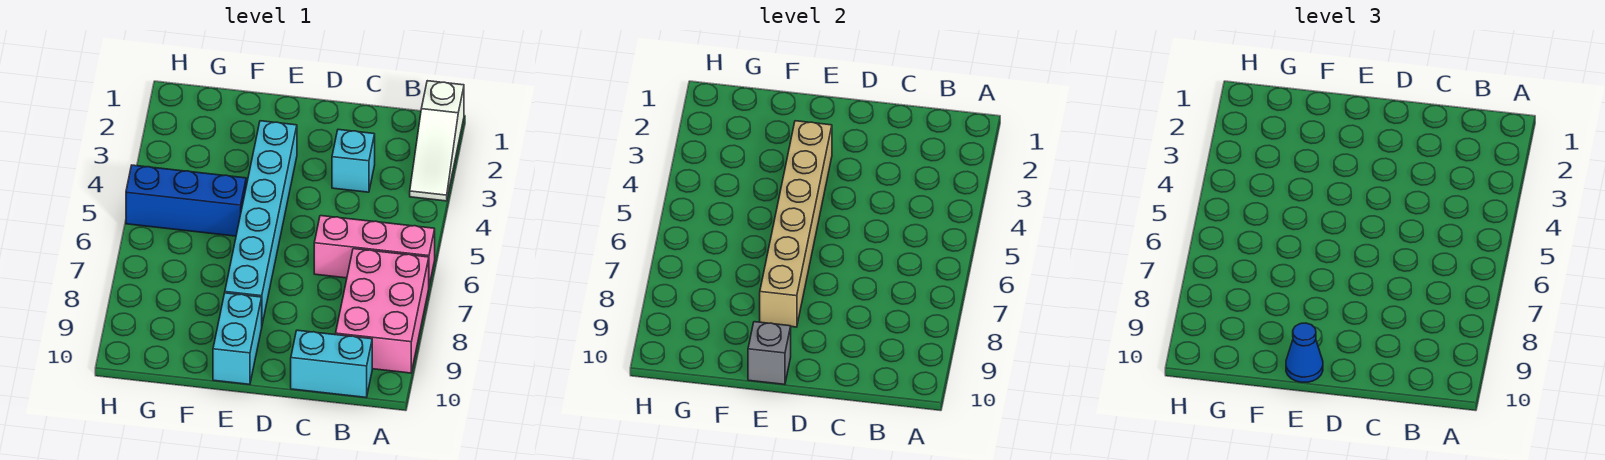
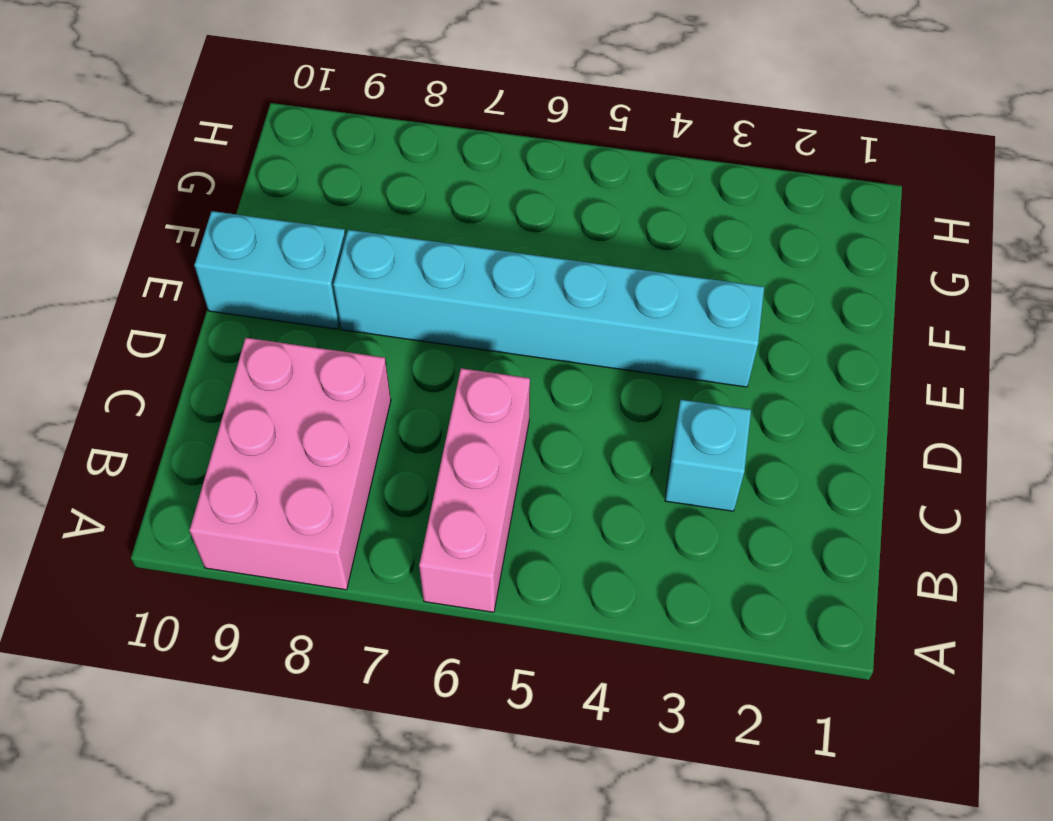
pink brick A8:C9 level 1 -> pink brick A7:B9 level 1
none -> white slope A1:A3 level 1 top 1
none -> cyan brick B10:C10 level 1

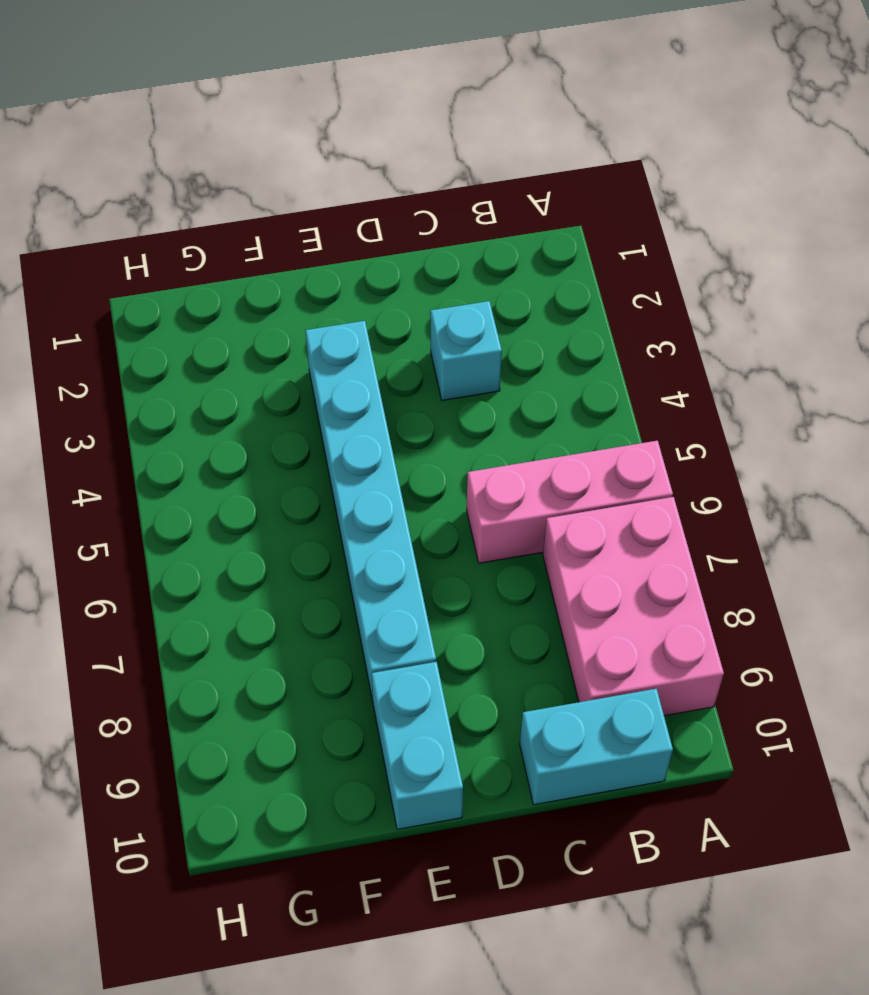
none -> white slope A1:A3 level 1 top 1
none -> blue brick F5:H5 level 1

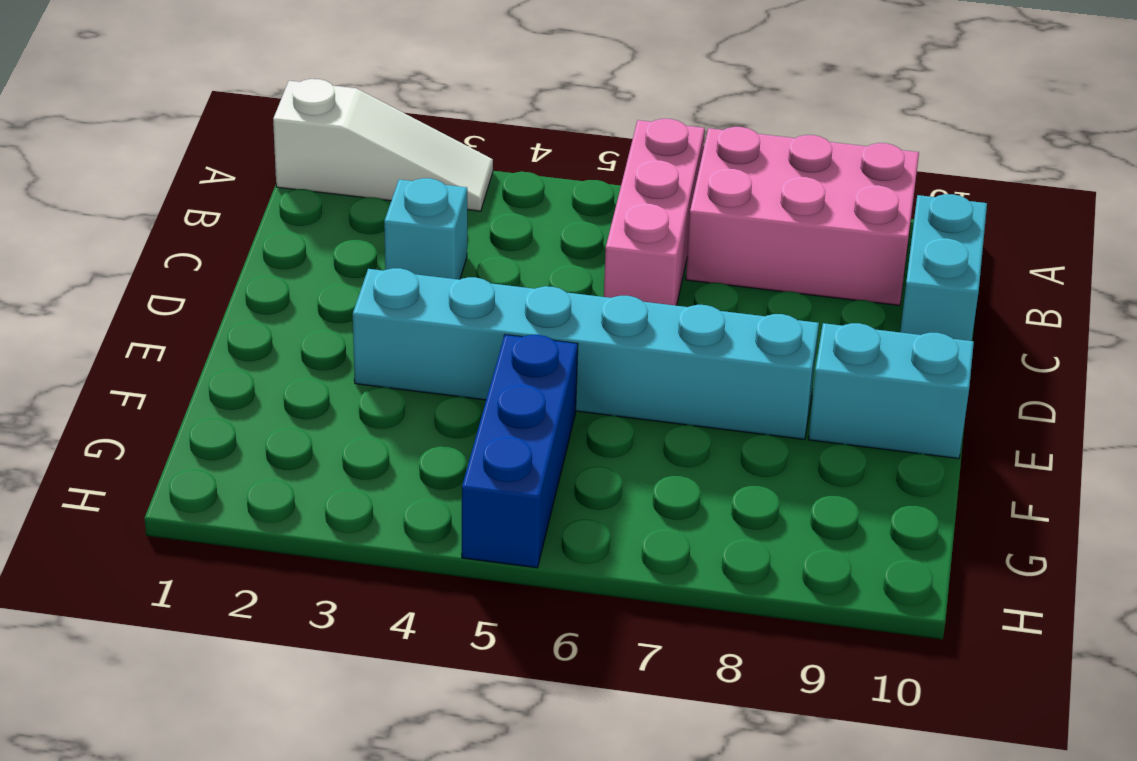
none -> tan brick E3:E8 level 2
none -> grey brick E10 level 2

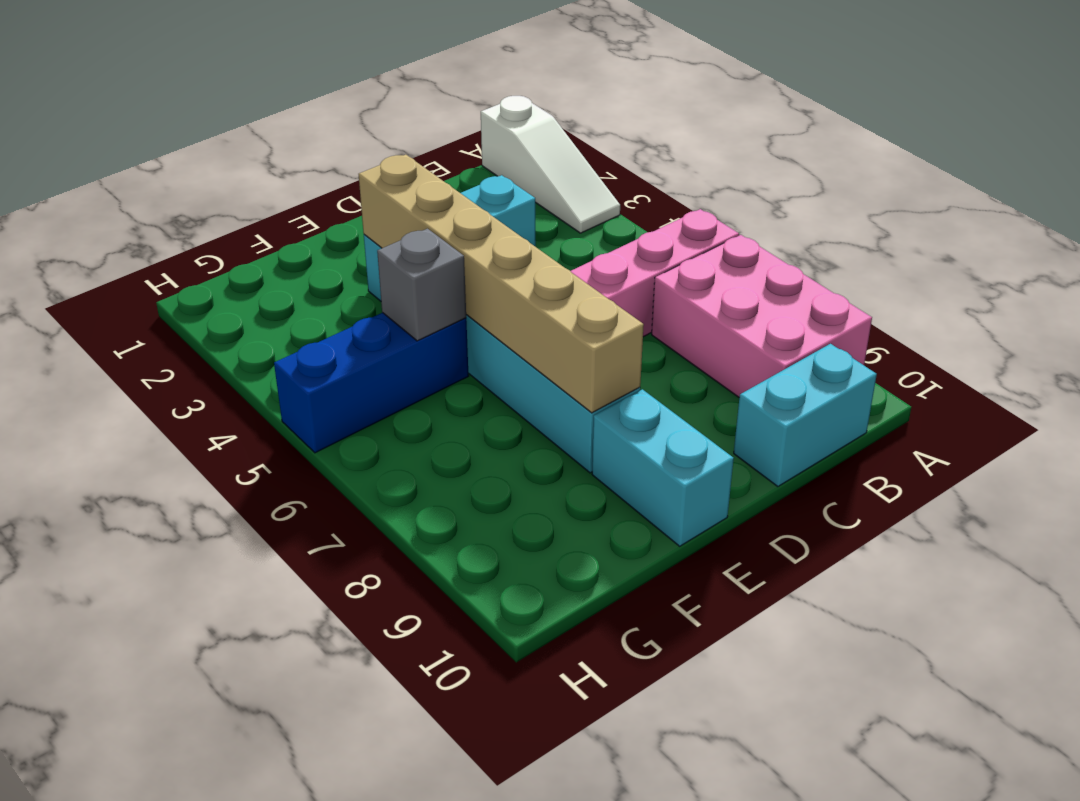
grey brick F5 level 2 -> grey brick E10 level 2
none -> blue cone E10 level 3

